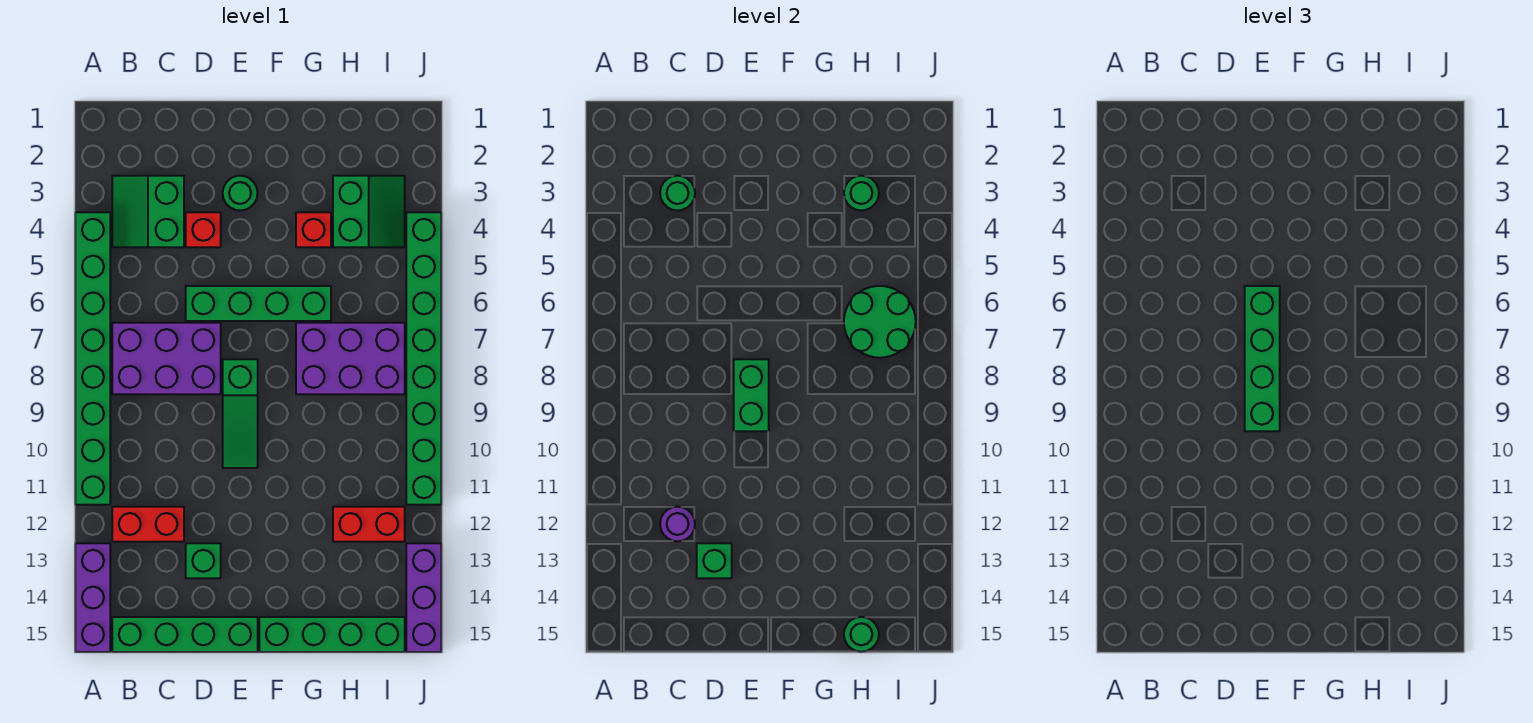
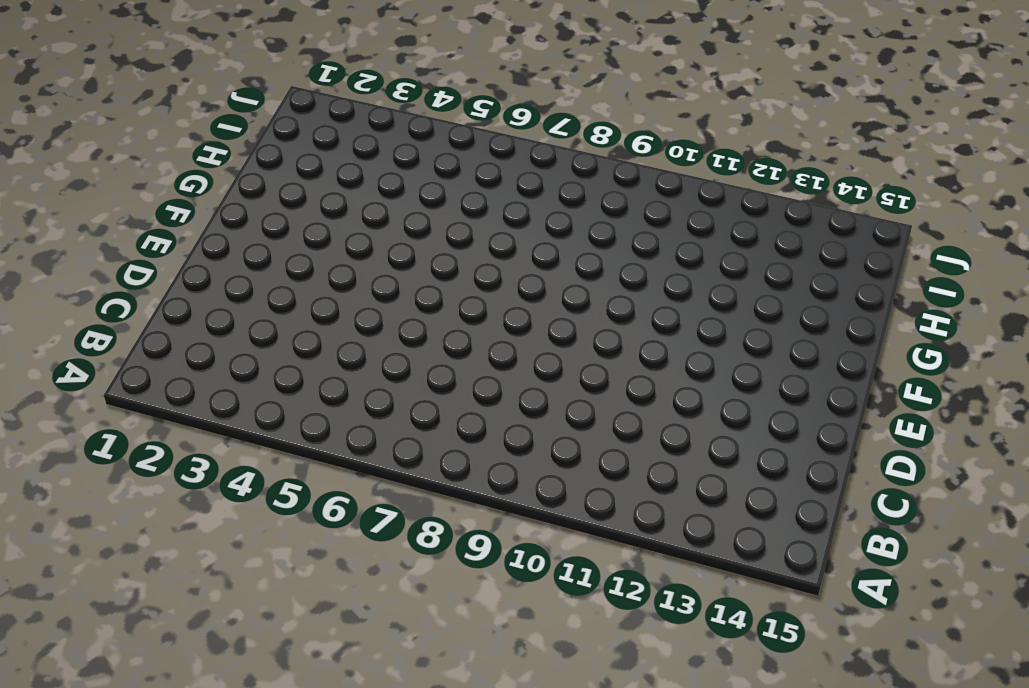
none -> green brick A4:A11 level 1
none -> purple brick A13:A15 level 1
none -> green slope B3:C4 level 1 top C

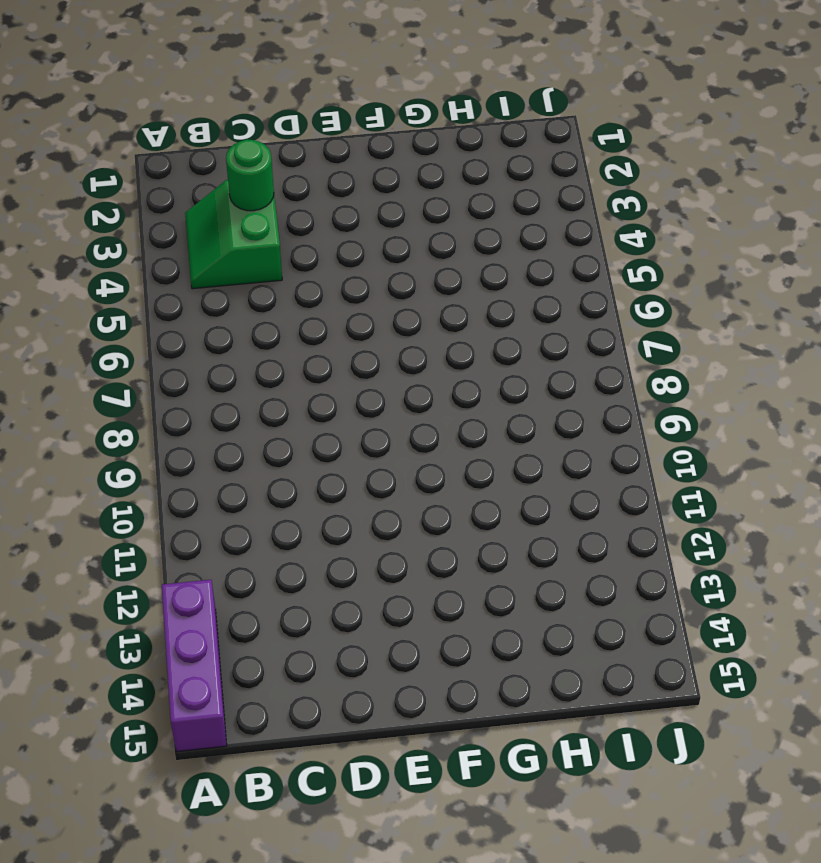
none -> green brick A4:A11 level 1
none -> purple brick B7:D8 level 1
none -> red brick B12:C12 level 1

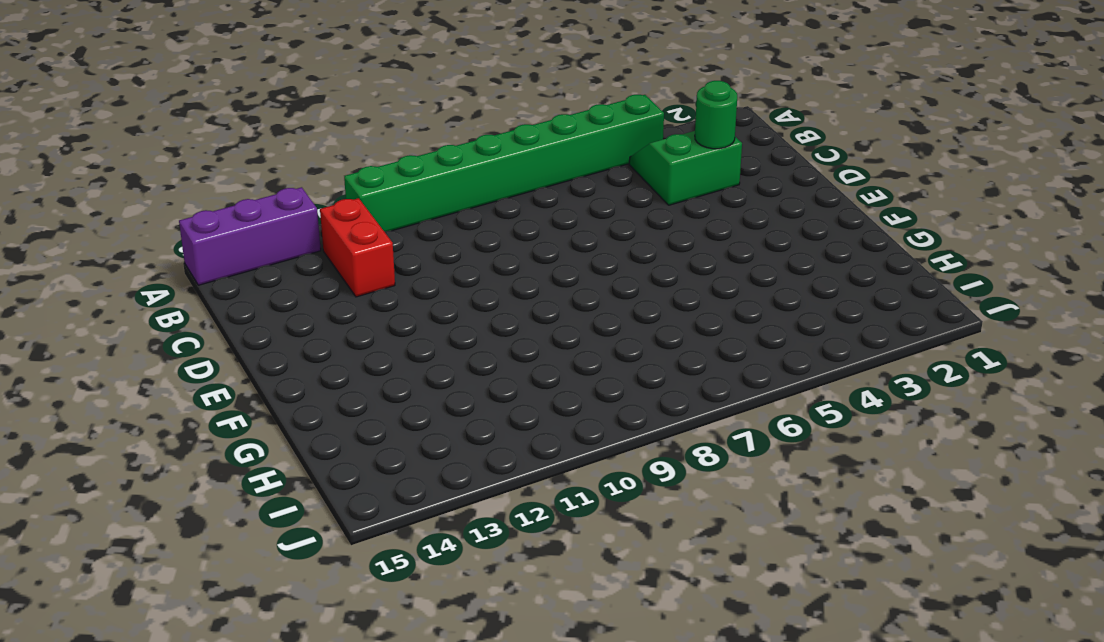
none -> purple brick B7:D8 level 1
none -> green brick B15:E15 level 1
none -> red brick D4 level 1

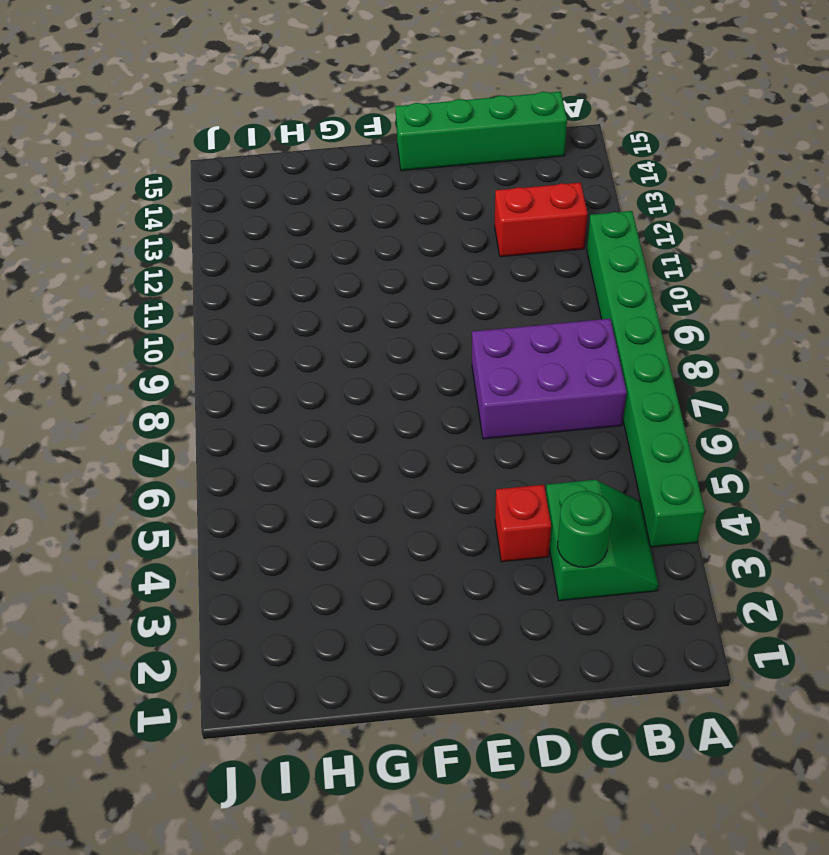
none -> purple brick A13:A15 level 1
none -> green brick D6:G6 level 1
none -> green brick D13 level 1

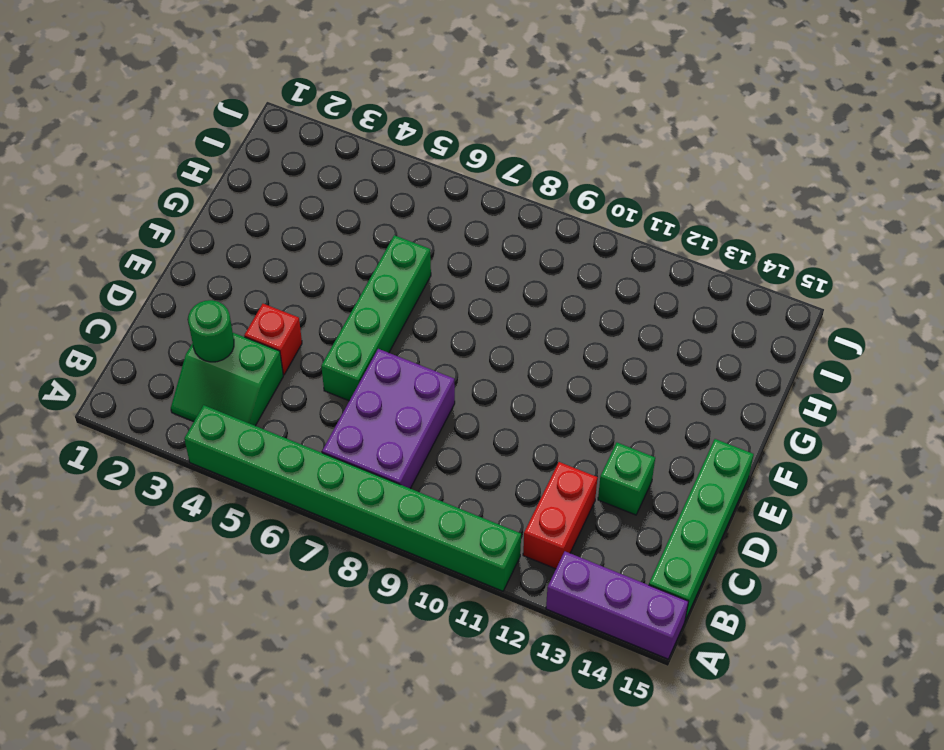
none -> green round brick E3 level 1
none -> green slope E8:E10 level 1 top 8
none -> green brick F15:I15 level 1

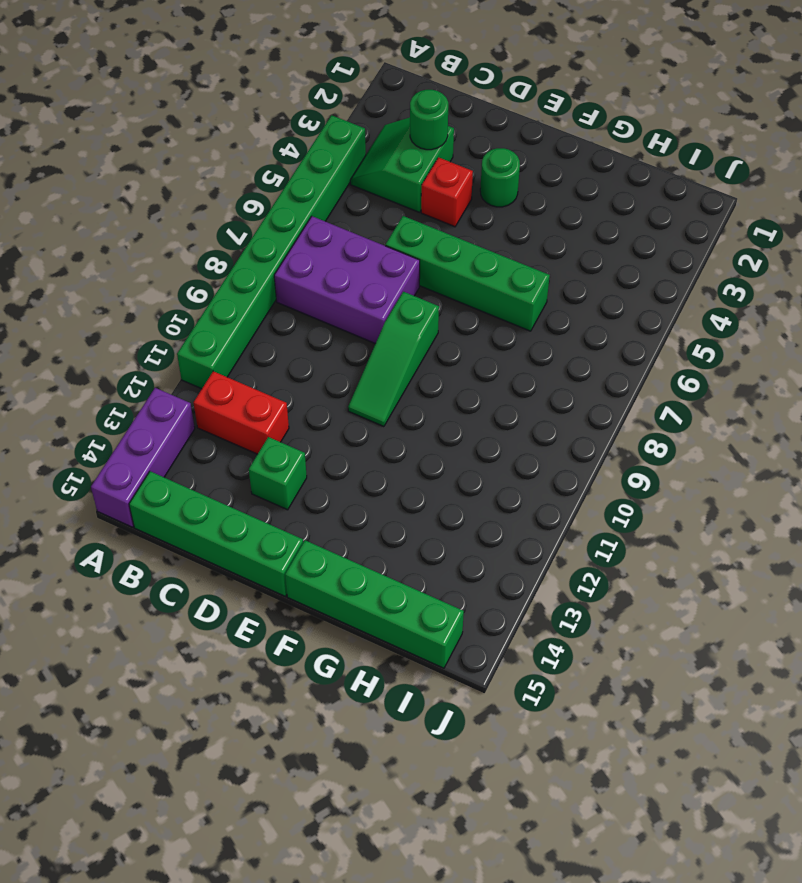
none -> red brick G4 level 1
none -> purple brick G7:I8 level 1
none -> green slope H3:I4 level 1 top H

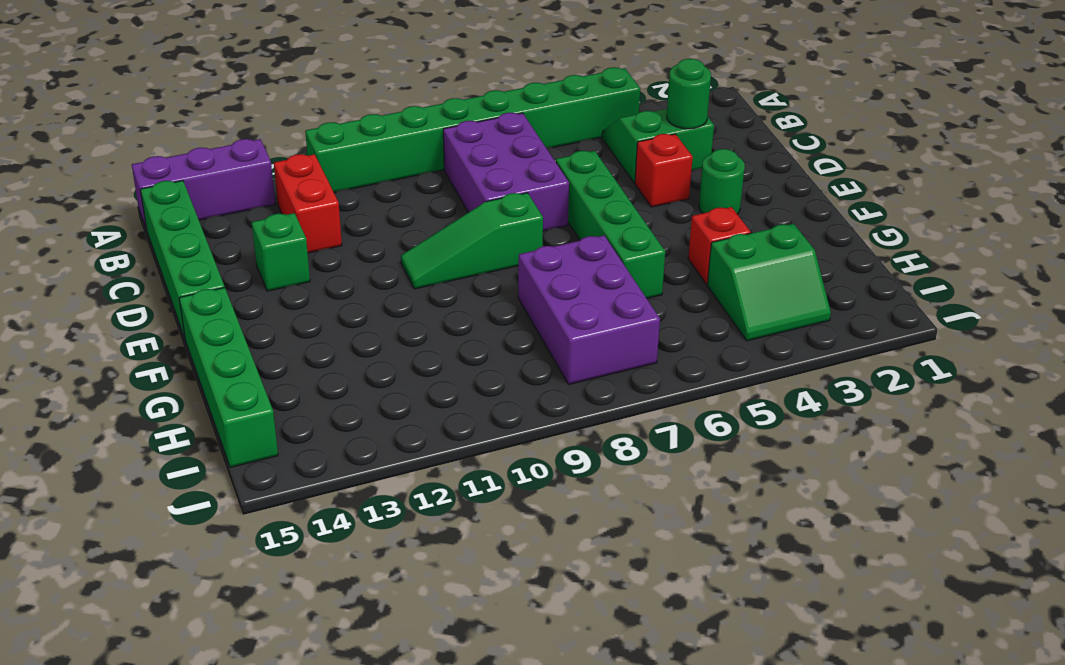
none -> red brick H12:I12 level 1
none -> green brick J4:J11 level 1
none -> purple brick J13:J15 level 1

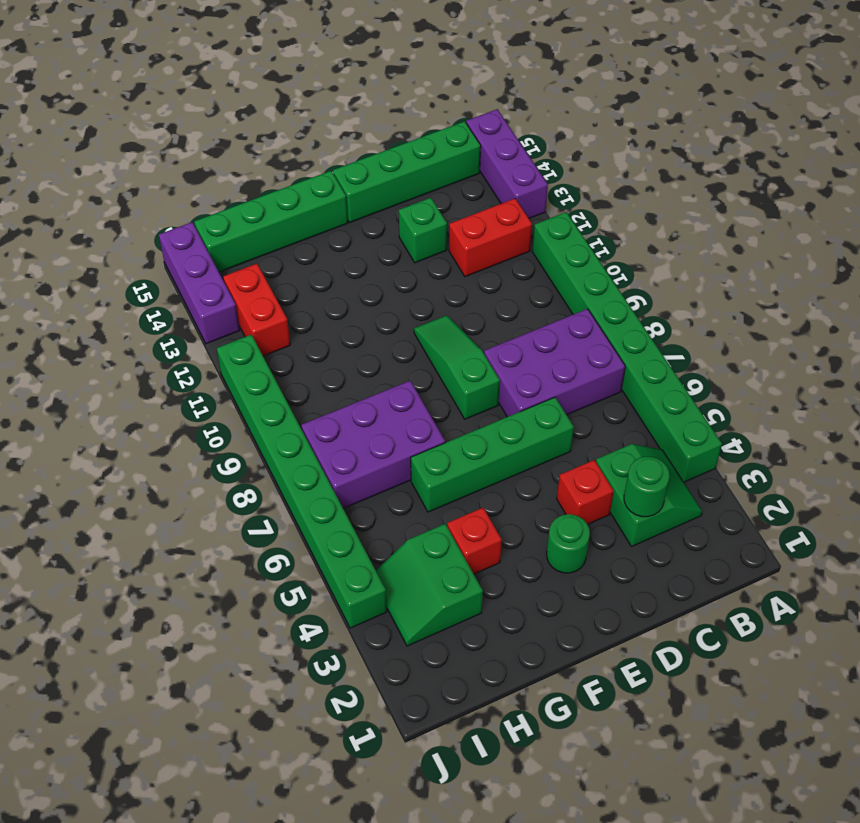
red brick I12:I13 level 1 -> red brick H12:I12 level 1
none -> purple round brick C12 level 2
none -> green brick D13 level 2
none -> green brick E8:E9 level 2

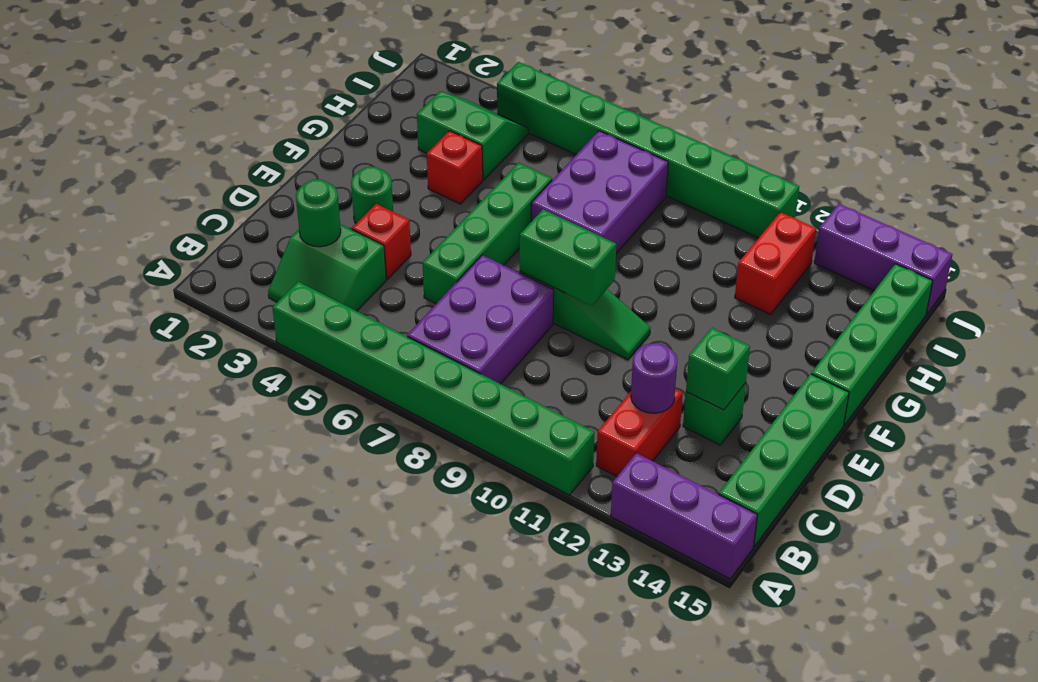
none -> green round brick H3 level 2
none -> green round brick H6:I7 level 2
none -> green round brick H15 level 2

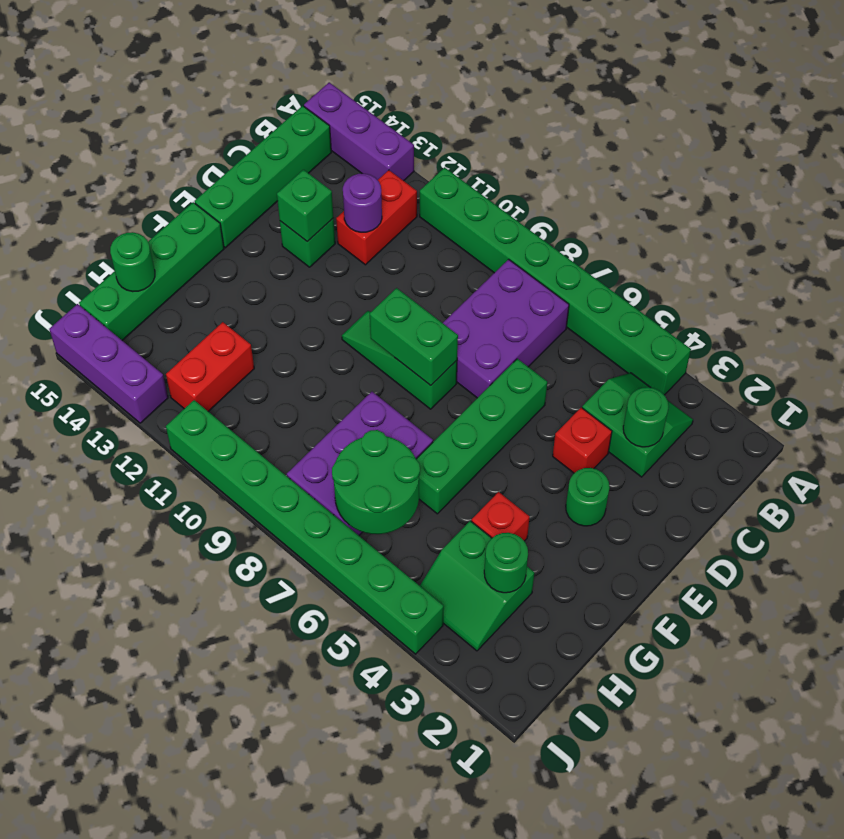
none -> green brick E6:E9 level 3

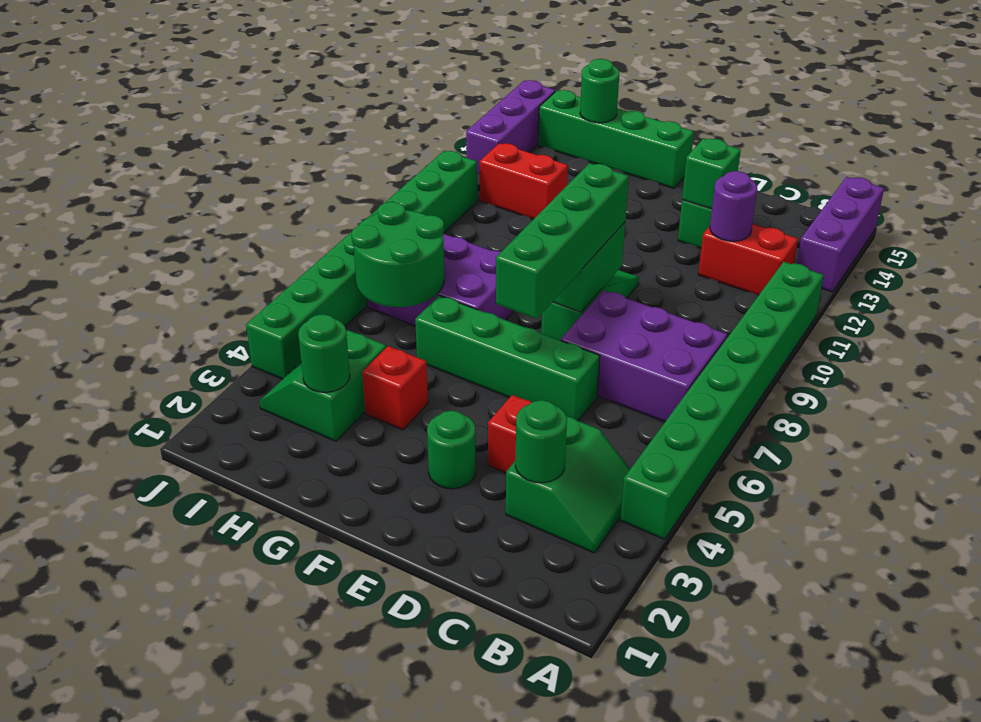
none -> green brick B15:E15 level 1

